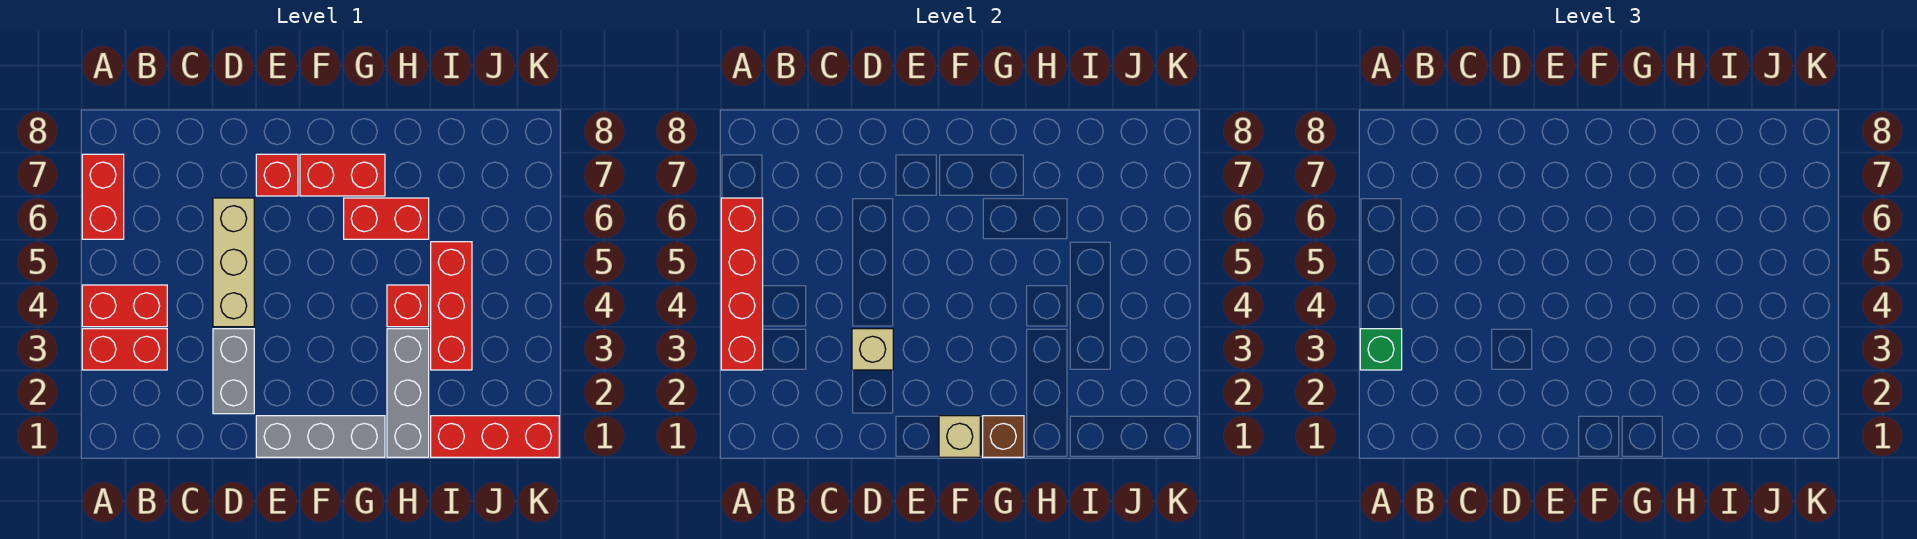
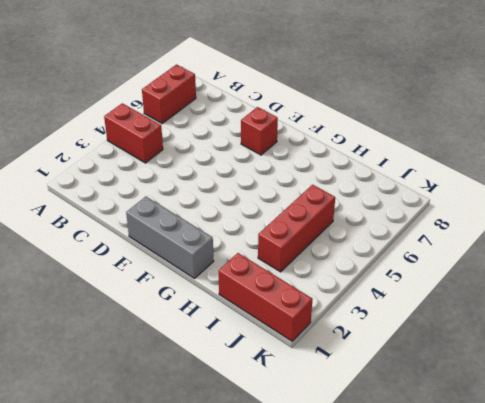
none -> red brick A3:B3 level 1
none -> grey brick D2:D3 level 1
none -> tan brick D4:D6 level 1

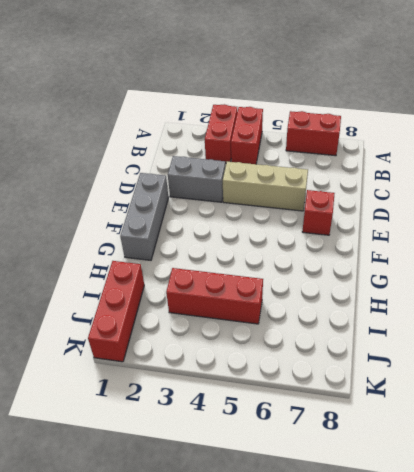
none -> red brick F7:G7 level 1
none -> red brick G6:H6 level 1
none -> grey brick H1:H3 level 1

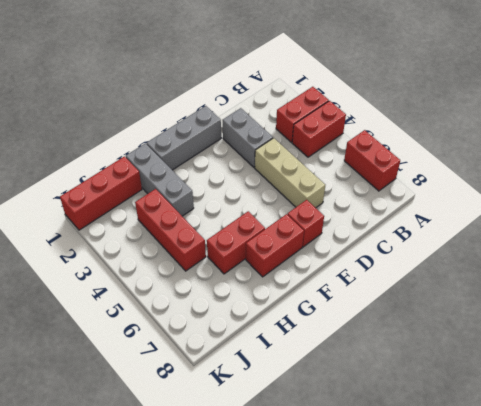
none -> red brick H4 level 1
none -> red brick A3:A6 level 2
none -> tan brick D3 level 2

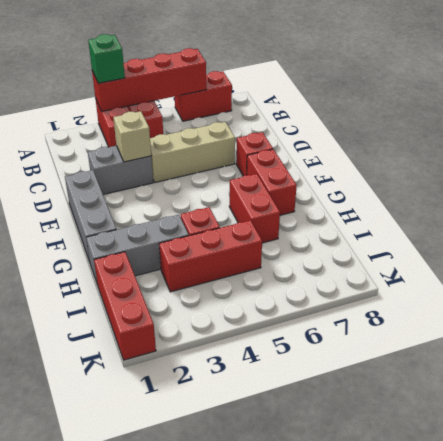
none -> tan brick F1 level 2
none -> brown brick G1 level 2

